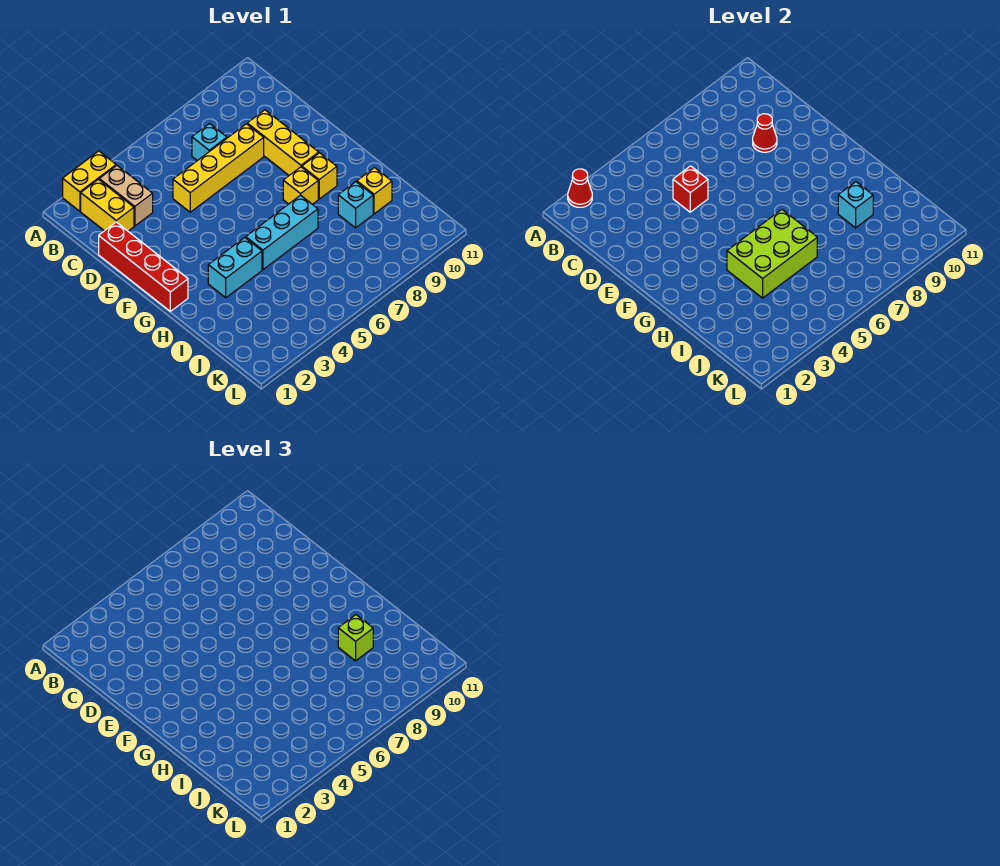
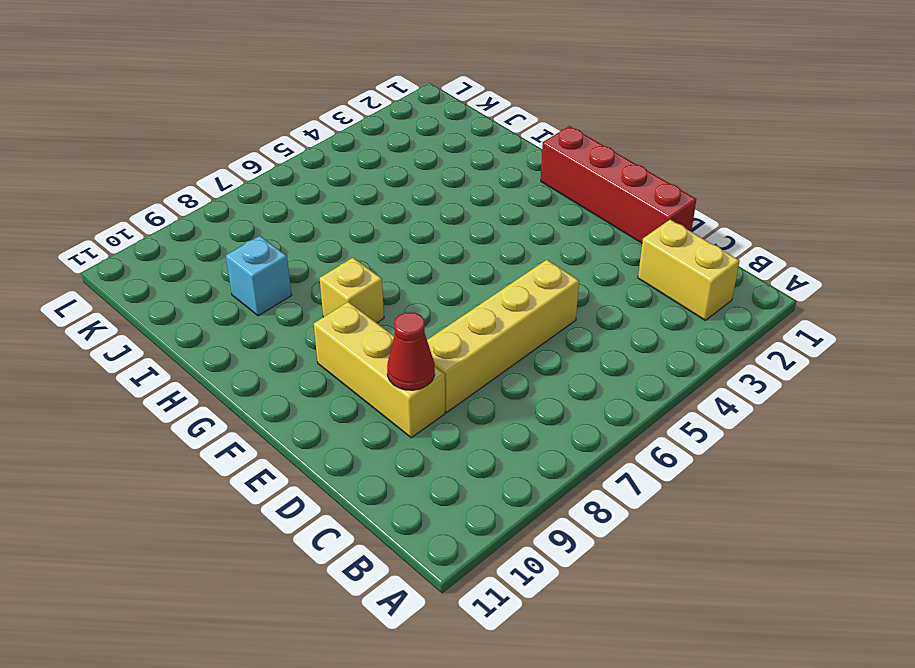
none -> yellow brick A2:A3 level 1
none -> tan brick B3:C3 level 1
none -> cyan brick C7 level 1

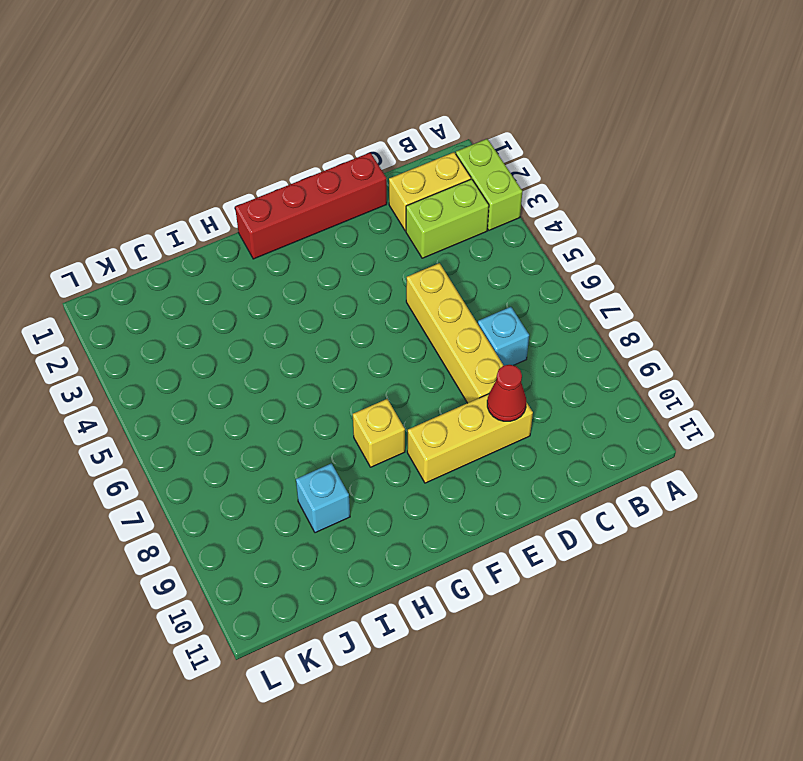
lime brick A2:A3 level 1 -> yellow brick A2:A3 level 1
lime brick B3:C3 level 1 -> tan brick B3:C3 level 1
none -> yellow brick G9 level 1
none -> cyan brick H3:H4 level 1
none -> cyan brick H5:H7 level 1

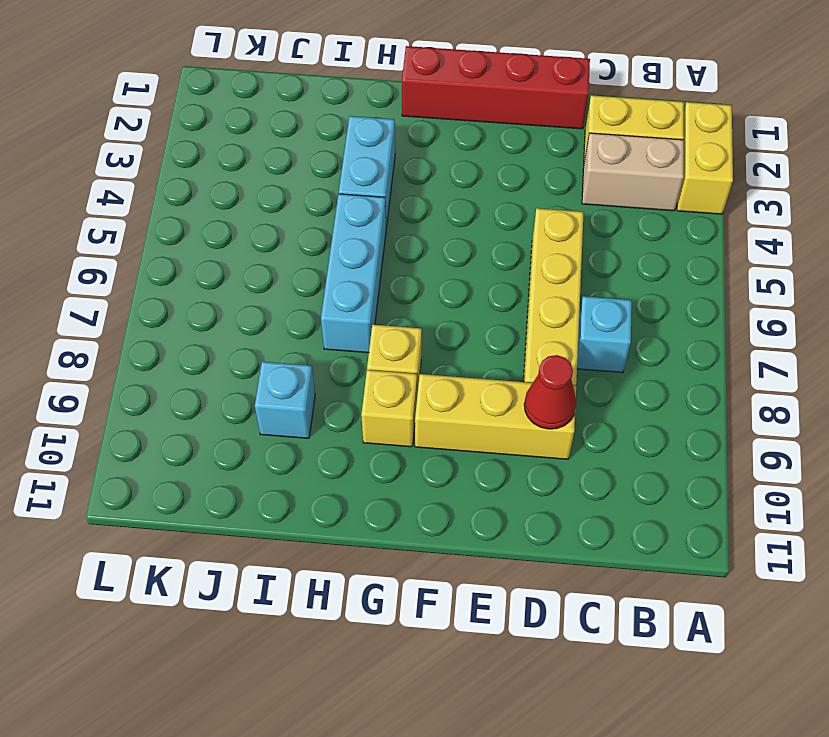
none -> yellow brick I10 level 1
none -> red cone A2 level 2
none -> red brick D5 level 2

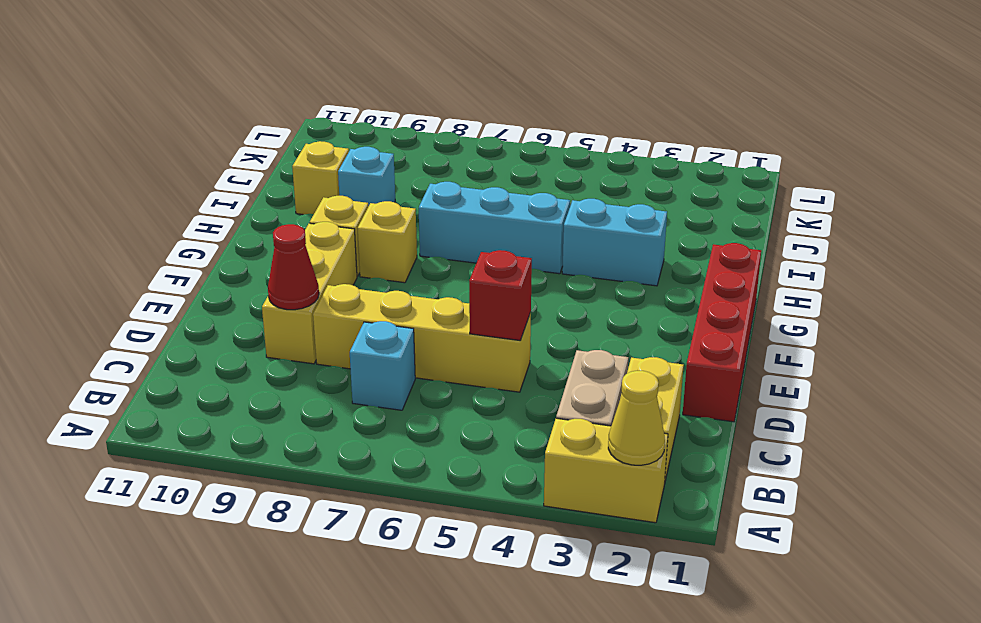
yellow cone A2 level 2 -> red cone A2 level 2
none -> lime brick H4:I6 level 2
none -> cyan brick I9 level 2
none -> lime brick I9 level 3

